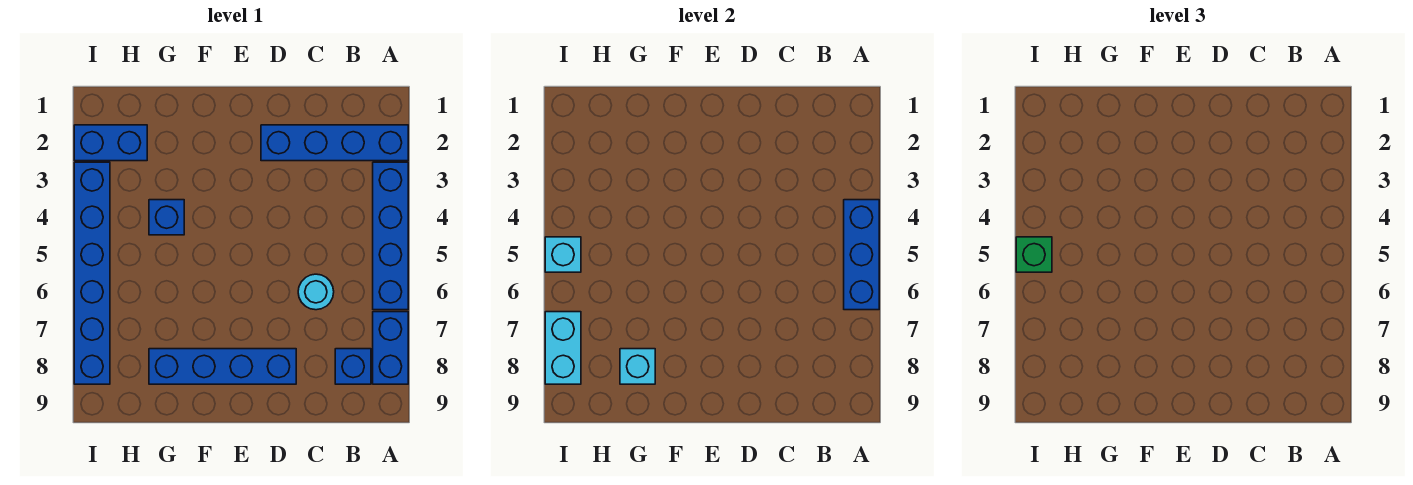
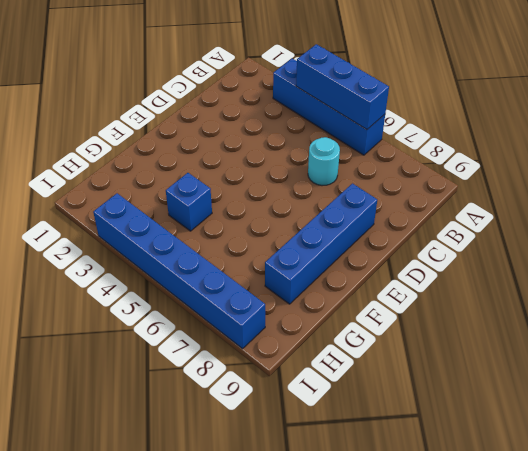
none -> blue brick A2:D2 level 1
none -> blue brick A7:A8 level 1
none -> blue brick B8 level 1

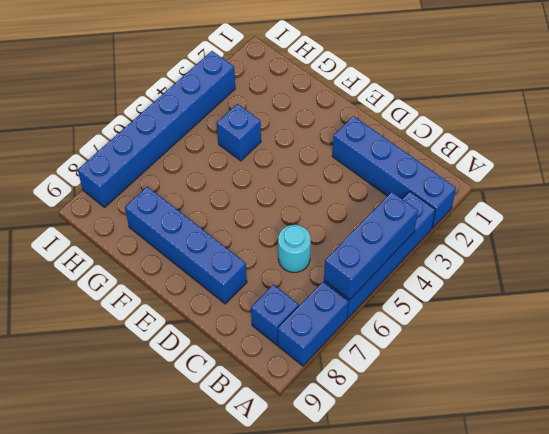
none -> blue brick H2:I2 level 1
none -> cyan brick G8 level 2
none -> cyan brick I5 level 2

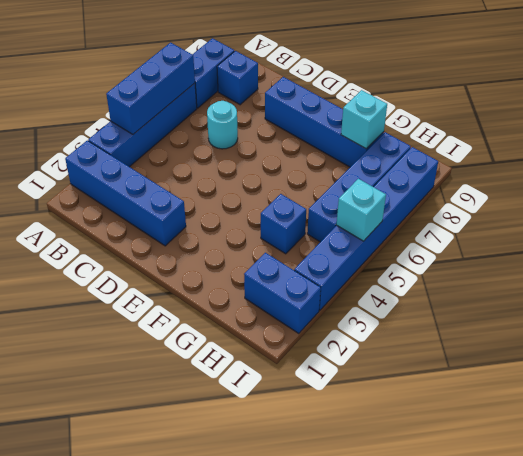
blue brick H5:H8 level 1 -> none
none -> cyan brick I7:I8 level 2
none -> green brick I5 level 3

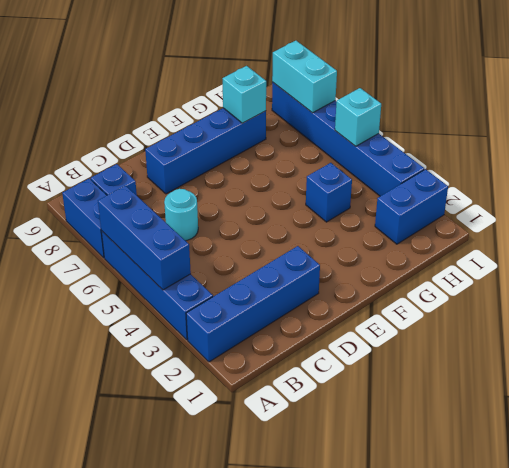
none -> green brick I5 level 3

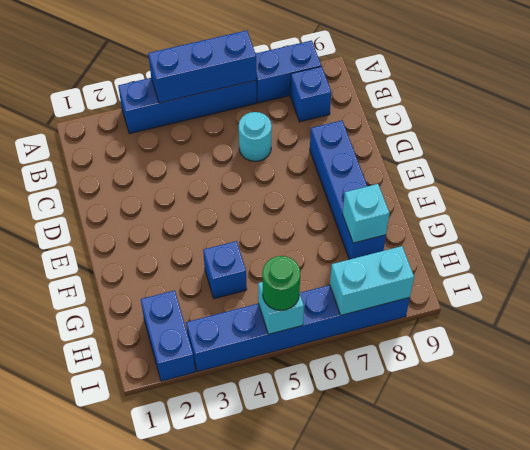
green round brick I5 level 3 -> green brick I5 level 3
none -> blue brick A2:D2 level 1

